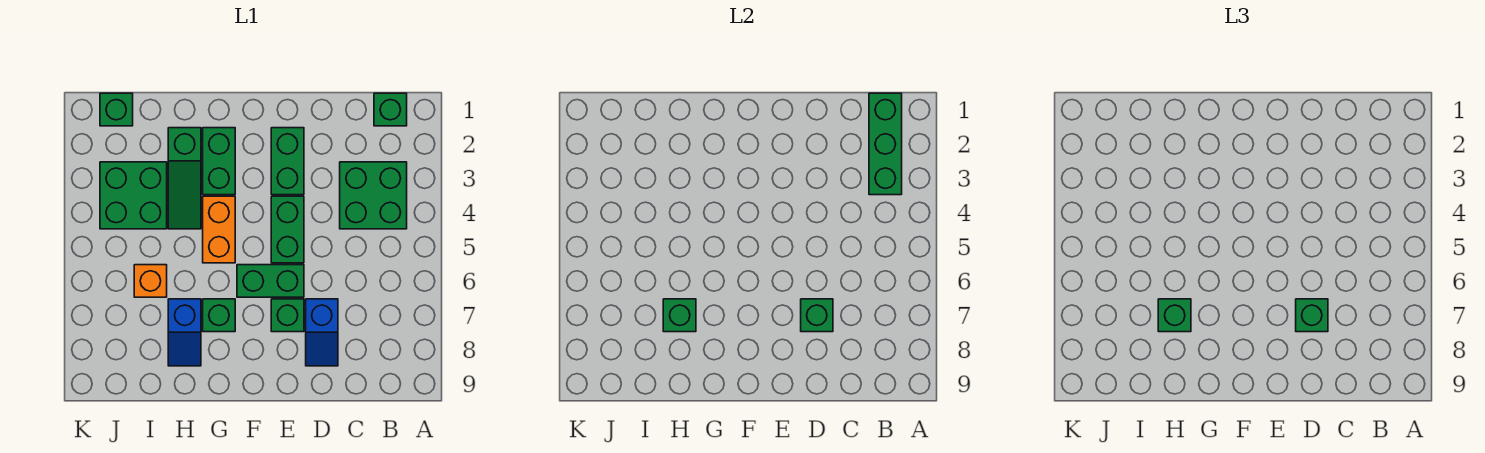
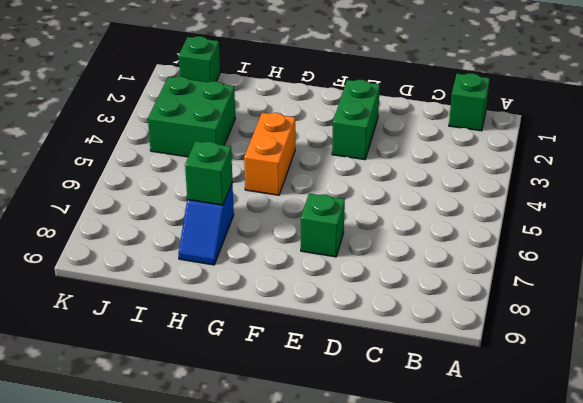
none -> green brick B3:C4 level 1
none -> blue slope D7:D8 level 1 top 7
none -> green brick E4:E5 level 1

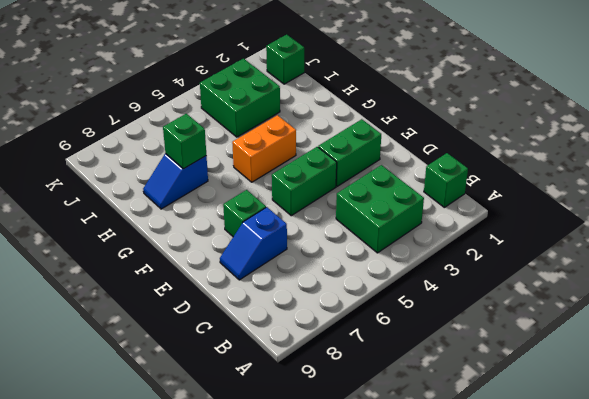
none -> green brick E6:F6 level 1
none -> green brick G2:G3 level 1
none -> green brick G7 level 1

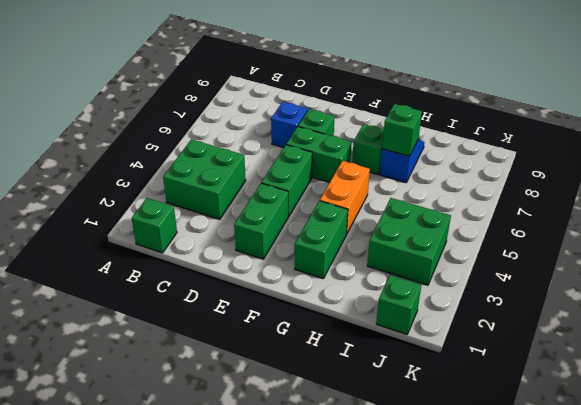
none -> green slope H2:H4 level 1 top 2
none -> orange brick I6 level 1
none -> green brick B1:B3 level 2

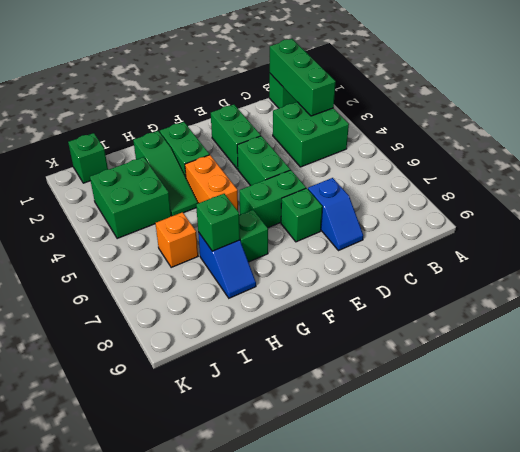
none -> green brick D7 level 2
none -> green brick D7 level 3
none -> green brick H7 level 3

